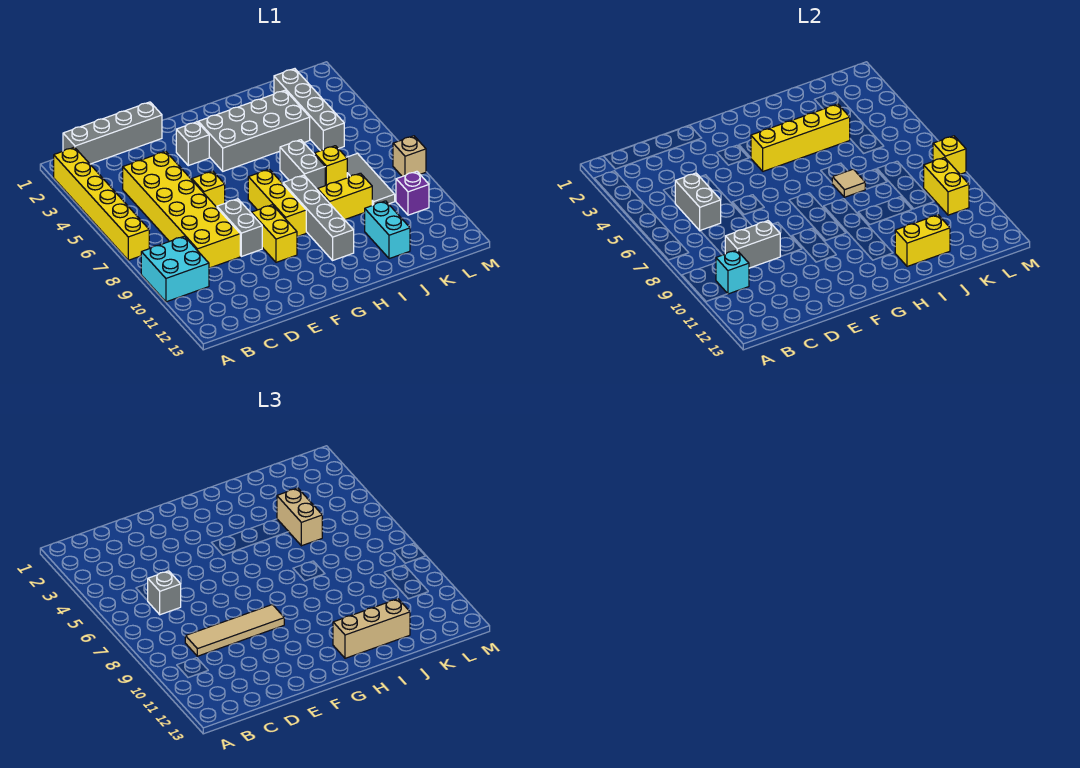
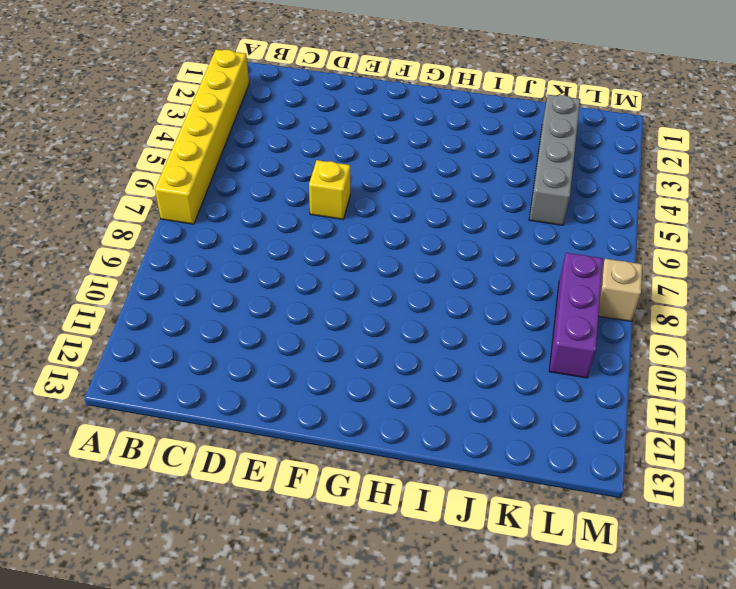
purple brick L8:L10 level 1 -> purple brick L10 level 1
none -> cyan brick A9:B10 level 1
none -> grey brick B1:E1 level 1
none -> yellow brick C4:D9 level 1
none -> grey brick E8:E9 level 1

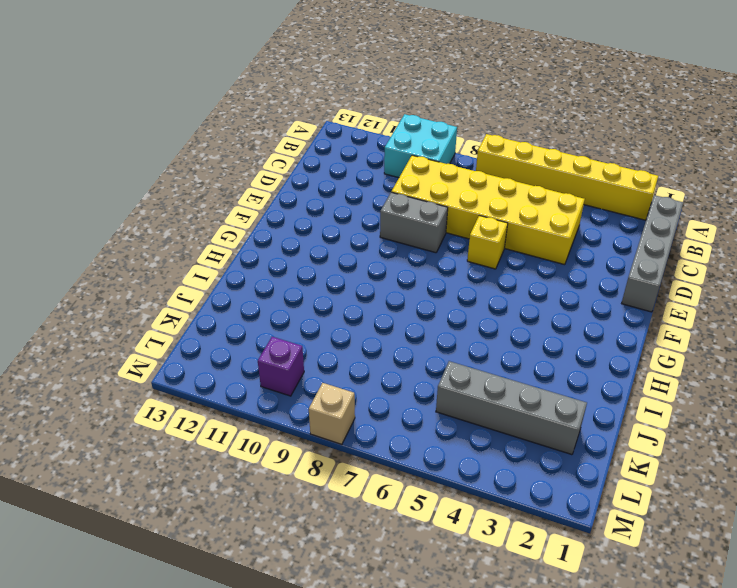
none -> grey brick F3 level 1
none -> yellow brick F9:F10 level 1
none -> grey brick G3:J4 level 1
none -> yellow brick G7:G9 level 1

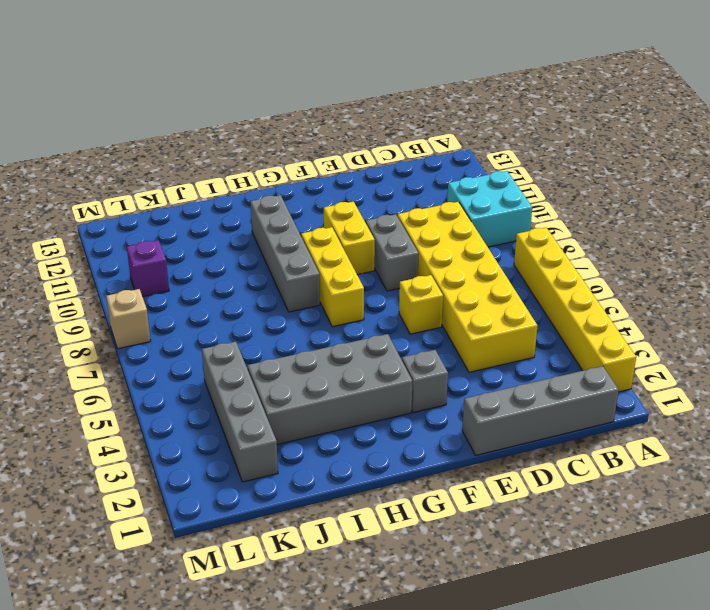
none -> grey brick I6:I7 level 1
none -> yellow brick I9:J9 level 1
none -> yellow brick J7 level 1
none -> cyan brick J11:J12 level 1

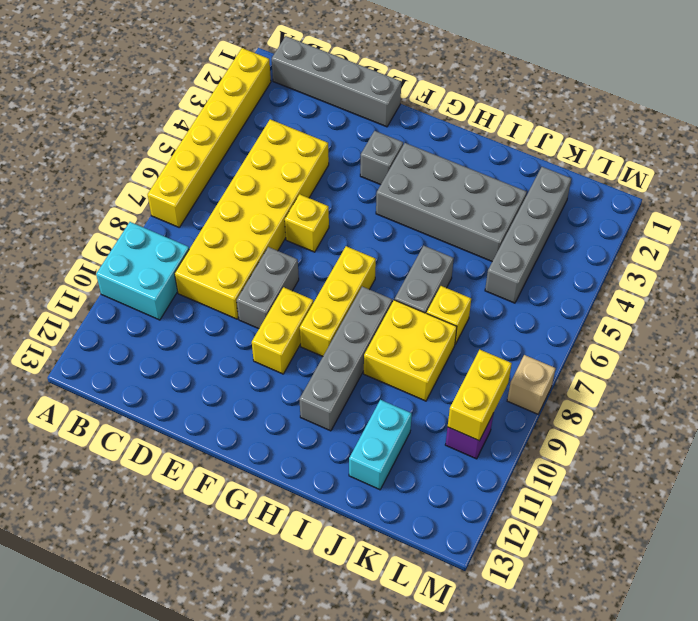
yellow brick I8:J9 level 1 -> yellow brick I9:J9 level 1
none -> grey tile K7:K9 level 1
none -> cyan brick B10 level 2
none -> grey brick C5:C6 level 2
none -> grey brick C9:D9 level 2

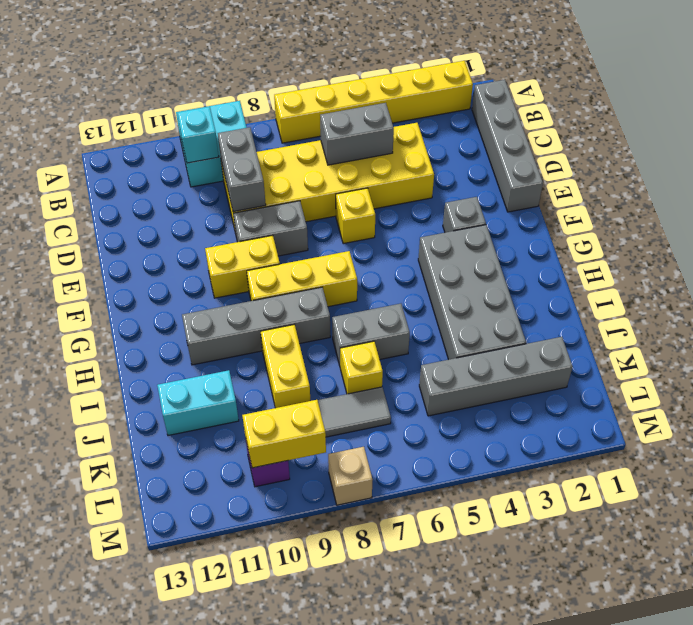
none -> yellow brick G4:J4 level 2
none -> tan tile I7 level 2
none -> yellow brick I12:J12 level 2
none -> yellow brick M8 level 2

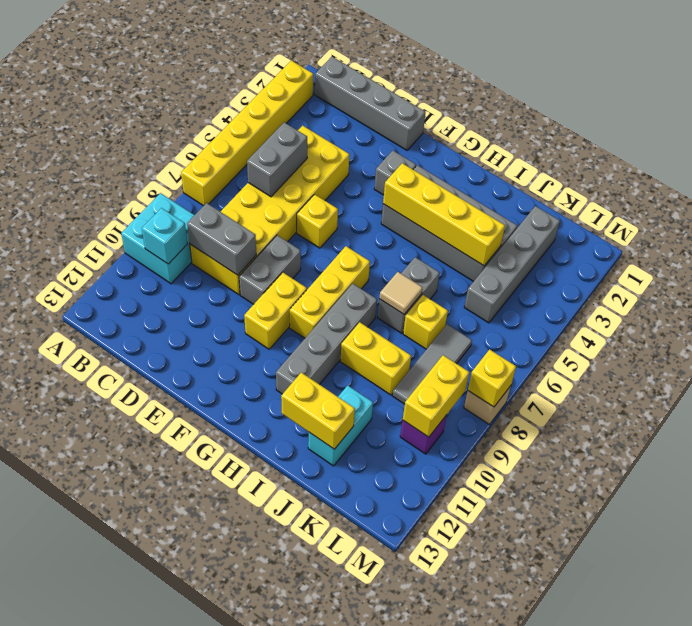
none -> grey brick C6 level 3
none -> tan tile C9:F9 level 3
none -> tan brick H12:J12 level 3
none -> tan brick J4:J5 level 3

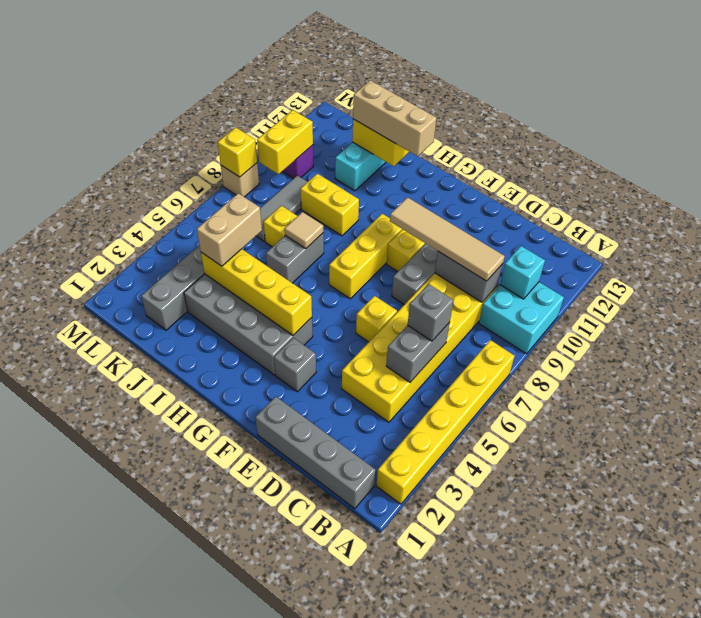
none -> grey brick H8:H11 level 1

